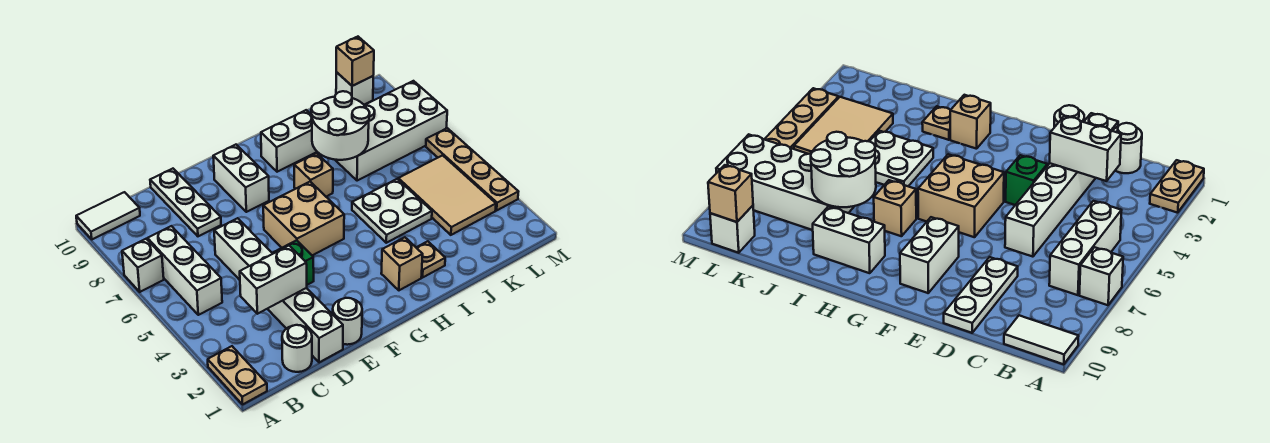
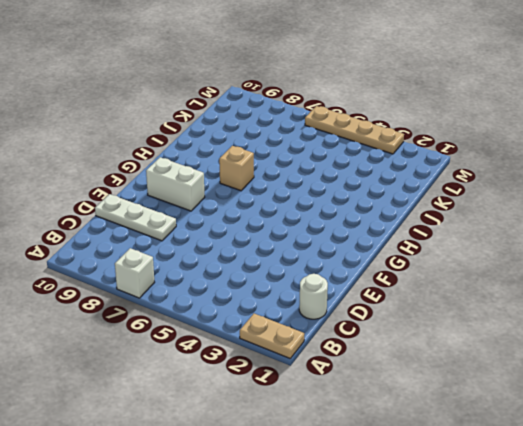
none -> white tile A10:B10 level 1
none -> white brick B5:B7 level 1
none -> white brick D1:D6 level 1

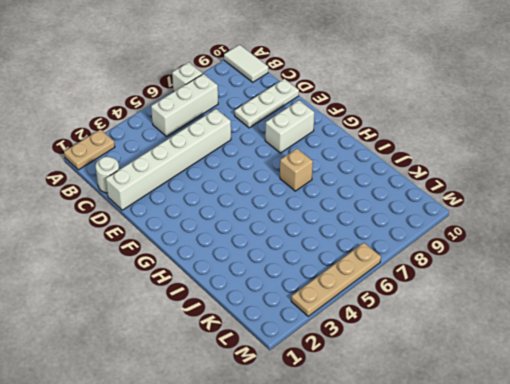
none -> white round brick E1 level 1
none -> green brick E4 level 1
none -> tan brick F5:G6 level 1

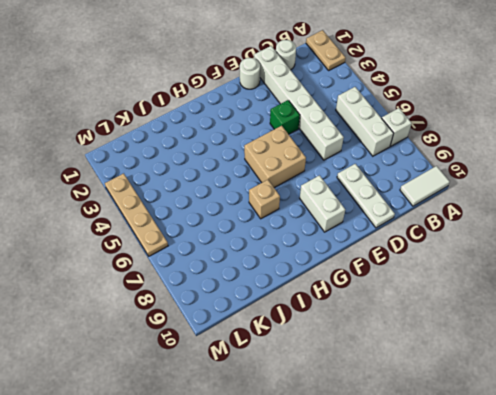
none -> tan brick H2 level 1
none -> white brick H9:I9 level 1
none -> tan plate I2 level 1

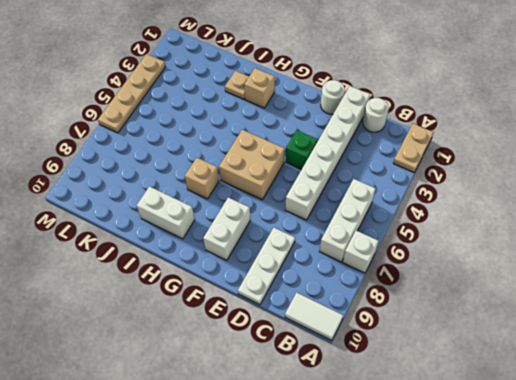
none -> white plate I4:J5 level 1
none -> white brick J7:M8 level 1
none -> tan tile K3:L5 level 1

